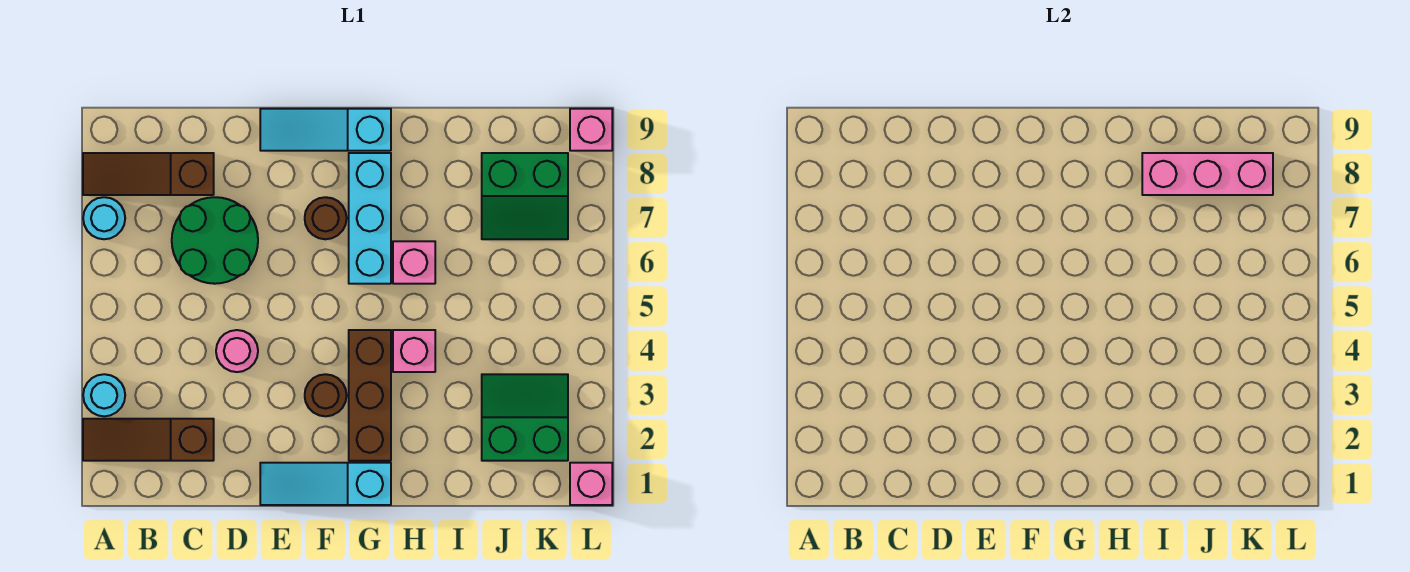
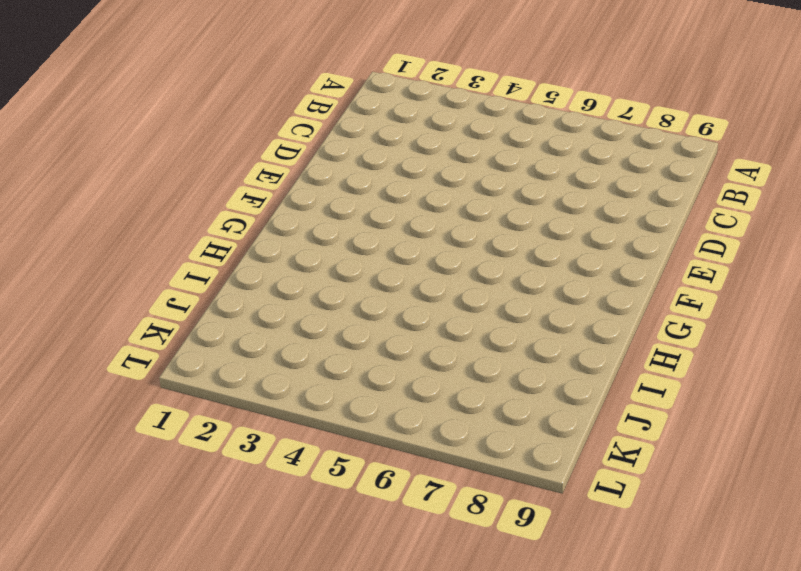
none -> brown slope A2:C2 level 1 top C
none -> cyan round brick A3 level 1
none -> cyan round brick A7 level 1

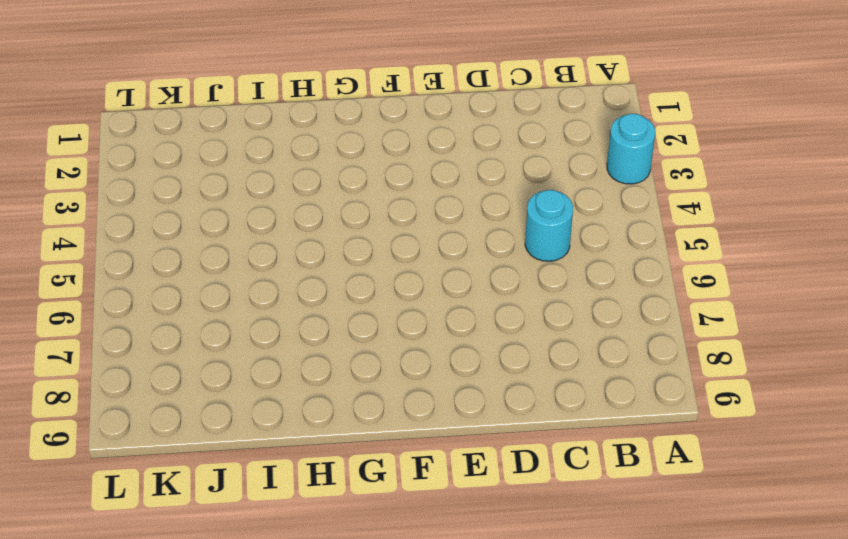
cyan round brick C5 level 1 -> cyan round brick A7 level 1
none -> brown slope A2:C2 level 1 top C
none -> brown slope A8:C8 level 1 top C
none -> green round brick C6:D7 level 1

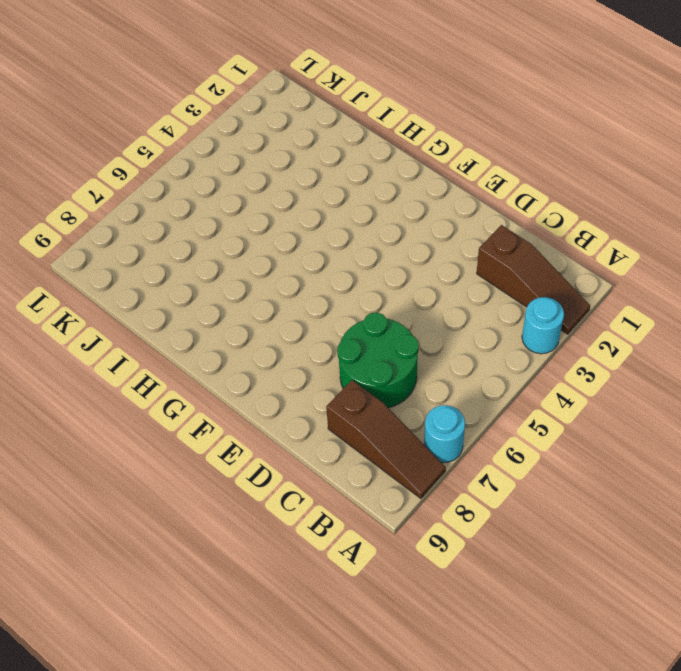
none -> pink round brick D4 level 1
none -> cyan slope E1:G1 level 1 top G
none -> cyan slope E9:G9 level 1 top G

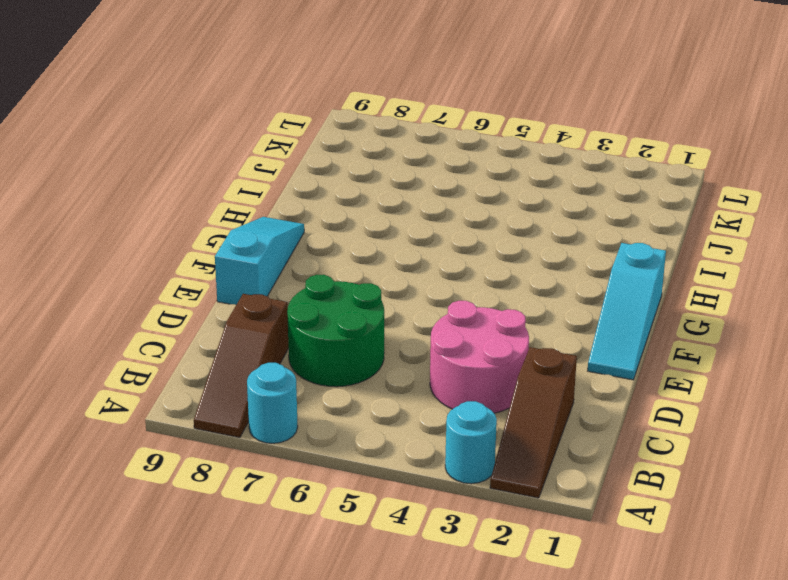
pink round brick C3:D4 level 1 -> pink round brick D4 level 1
cyan slope E9:G9 level 1 top E -> cyan slope E9:G9 level 1 top G
none -> brown round brick F3 level 1
none -> brown round brick F7 level 1
none -> brown brick G2:G4 level 1

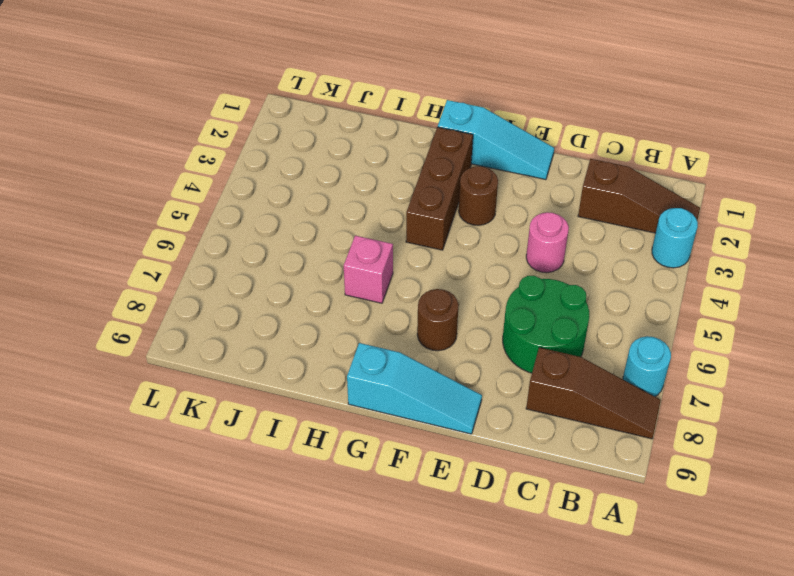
none -> cyan brick G6:G8 level 1
none -> pink brick H4 level 1
none -> green slope J2:K3 level 1 top 2

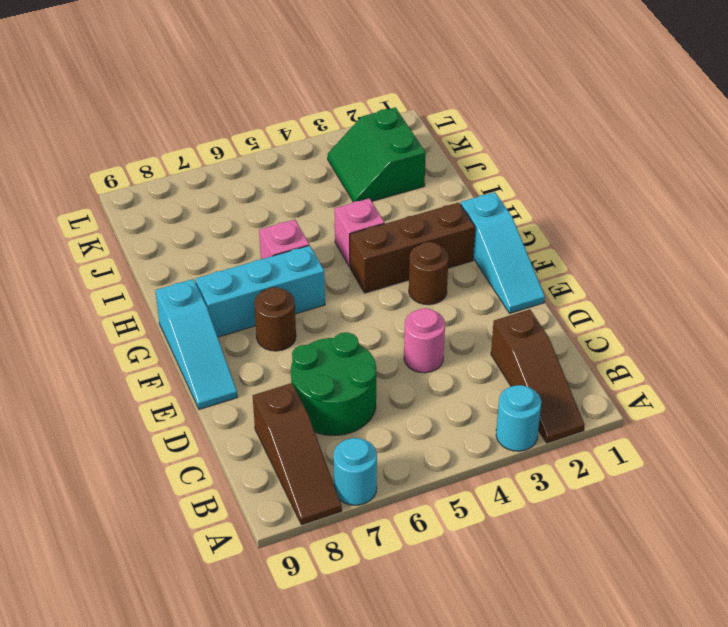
none -> green slope J7:K8 level 1 top 8
none -> pink brick L1 level 1
none -> pink brick L9 level 1

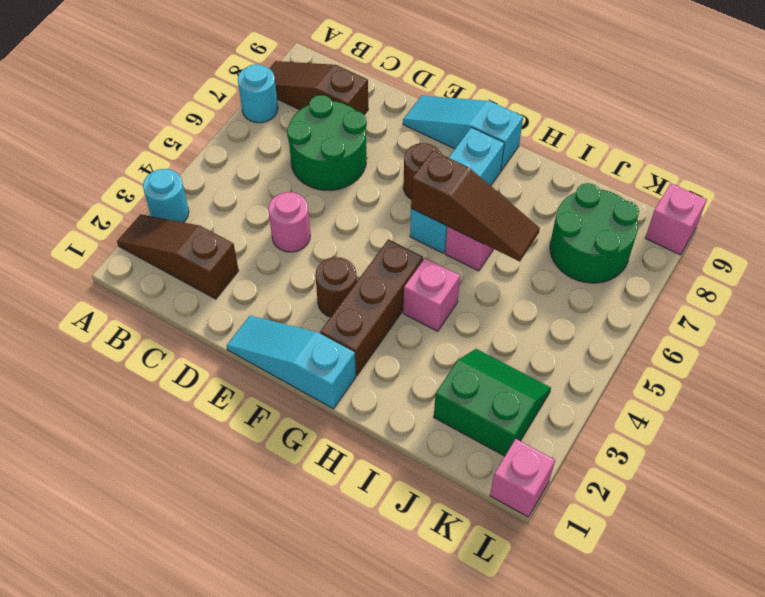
brown slope G6:I6 level 2 top G -> none
green round brick J7:K8 level 1 -> green slope J7:K8 level 1 top 8
none -> pink brick I8:K8 level 2

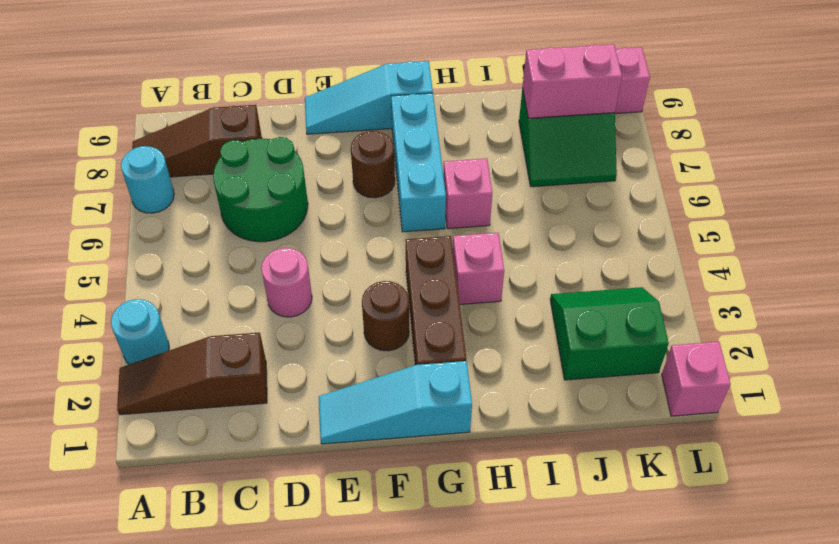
pink brick J8:K8 level 2 -> pink brick I8:K8 level 2

